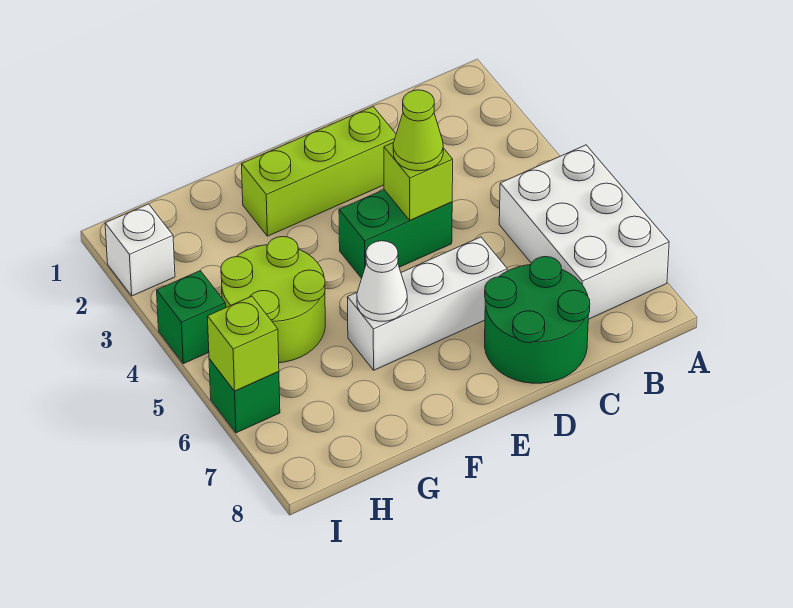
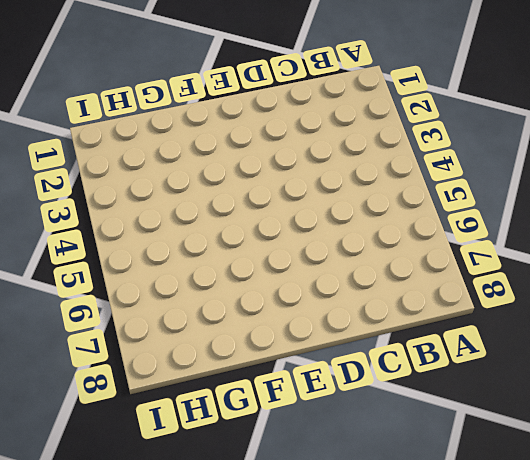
none -> white brick A5:B7 level 1
none -> green round brick C7:D8 level 1
none -> lime brick D2:F2 level 1

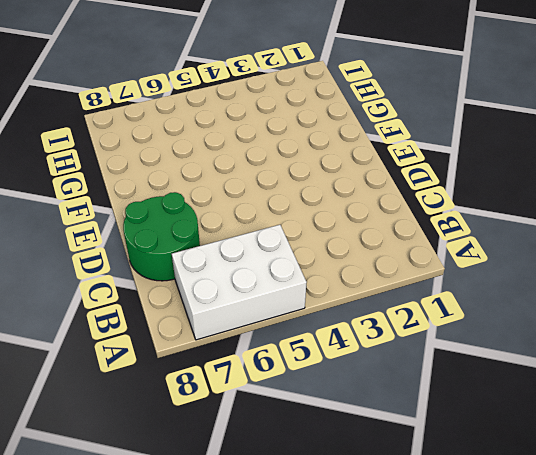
none -> lime brick D2:F2 level 1
none -> green brick D4:E4 level 1
none -> white brick D6:F6 level 1

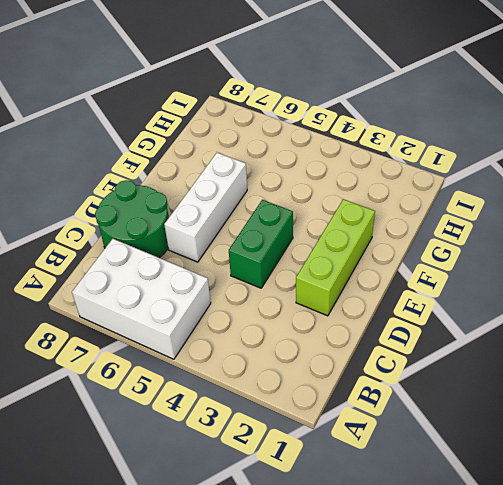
none -> lime round brick G4:H5 level 1
none -> white brick I2 level 1
none -> green brick I4 level 1

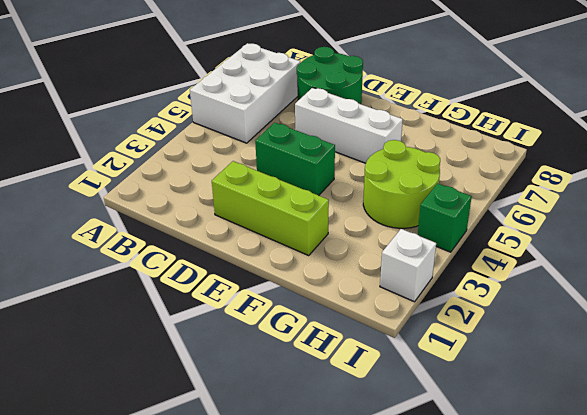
none -> green brick I6 level 1
none -> lime brick D4 level 2
none -> white cone F6 level 2

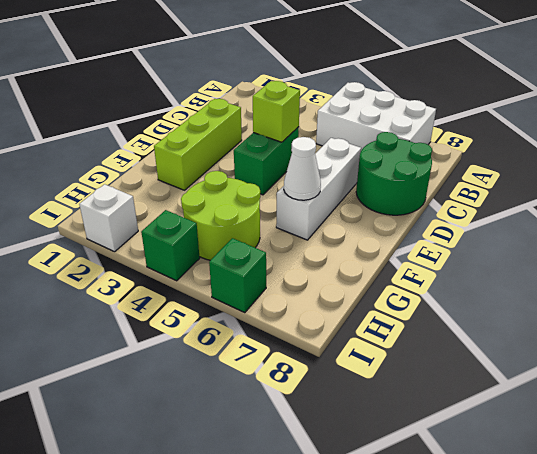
none -> lime brick I6 level 2
none -> lime cone D4 level 3

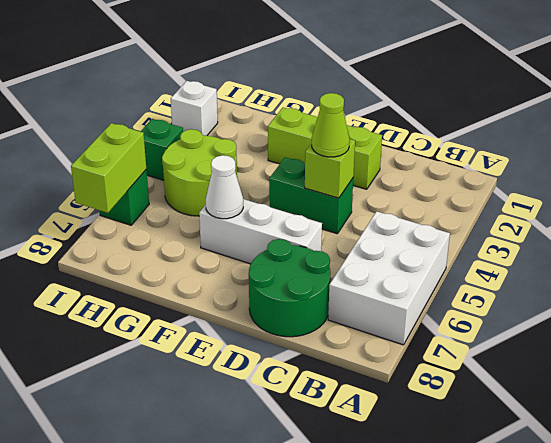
lime brick I6:I7 level 2 -> lime brick I6 level 2

